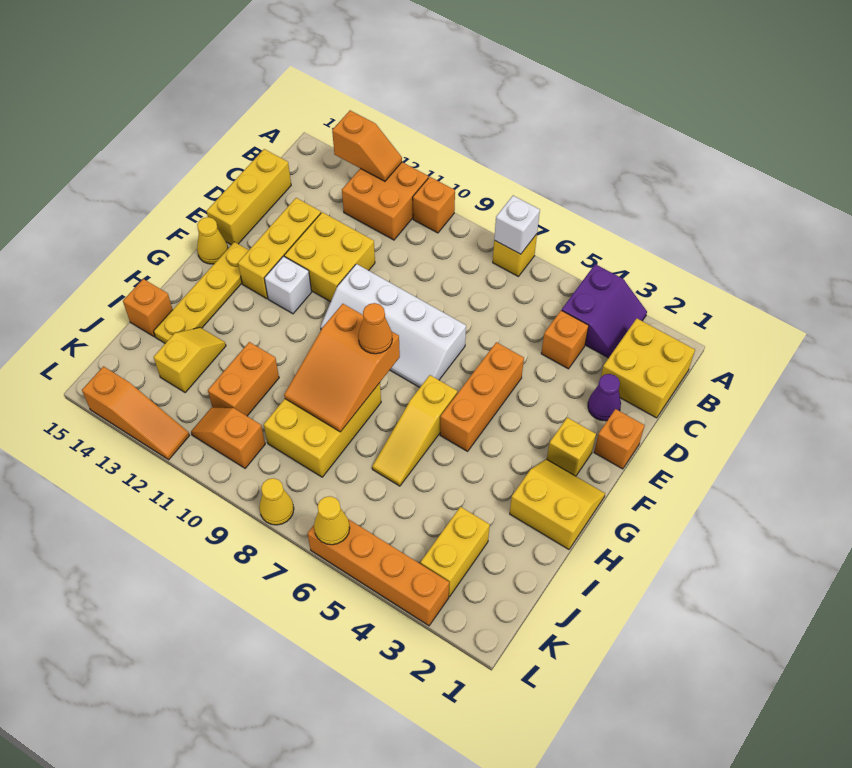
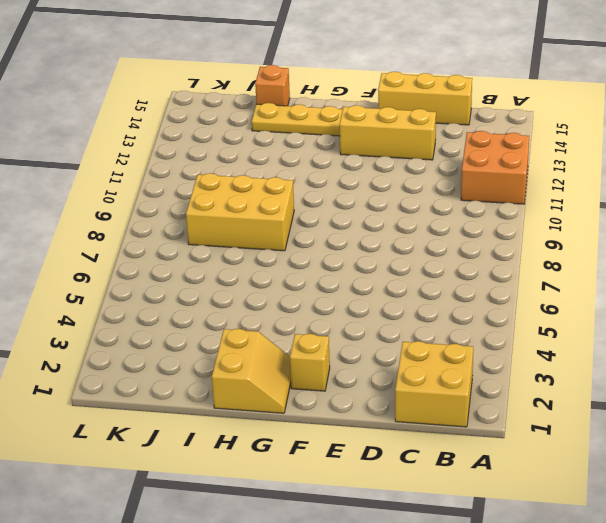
none -> purple slope A3:B4 level 1 top 4
none -> yellow brick A7 level 1
none -> orange brick A10 level 1
none -> orange brick C4 level 1

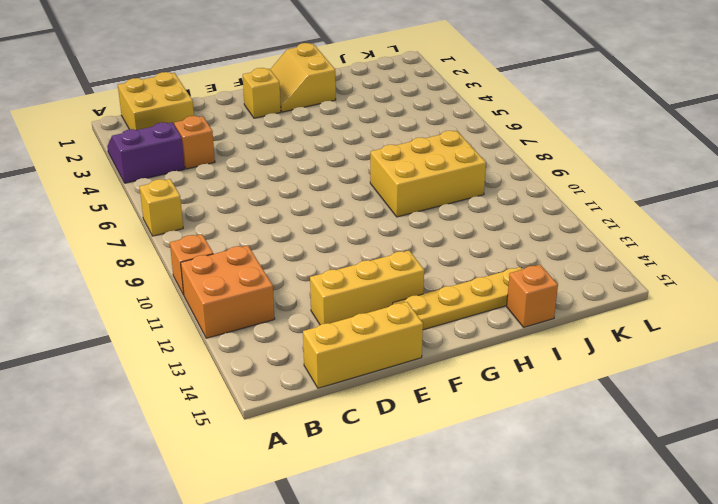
none -> purple cone D2 level 1
none -> yellow brick D11:E12 level 1
none -> orange brick E1 level 1
none -> orange brick E5:G5 level 1

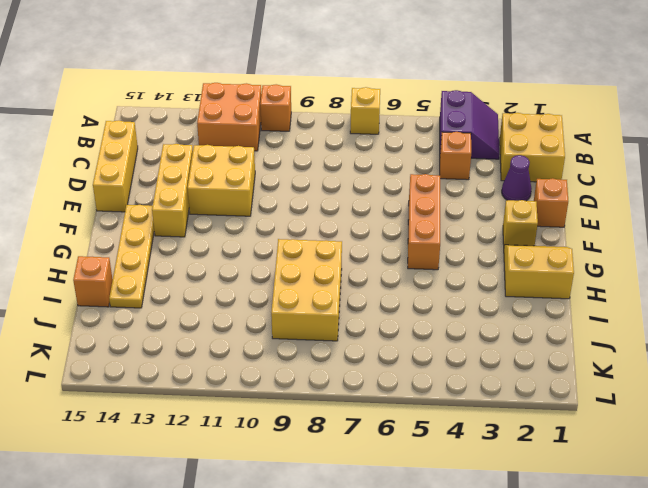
none -> white slope E7:F10 level 1 top E
none -> white brick F12 level 1
none -> yellow cone F15 level 1
none -> yellow slope G6:I6 level 1 top G

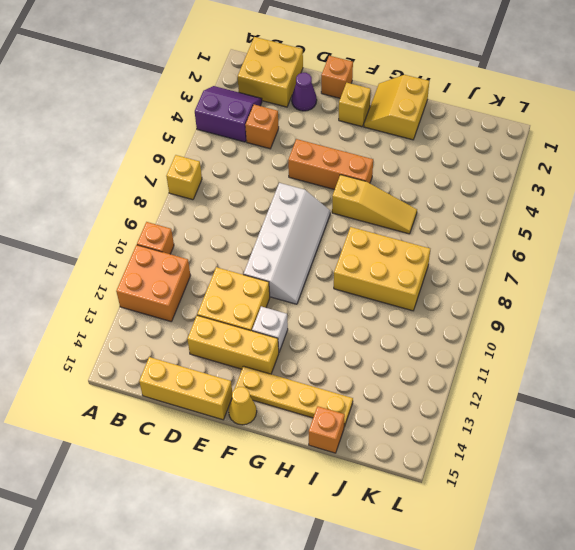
none -> orange brick I11:J11 level 1
none -> yellow slope I13:J13 level 1 top J
none -> yellow brick J3:K3 level 1
none -> orange slope K10:K11 level 1 top 10

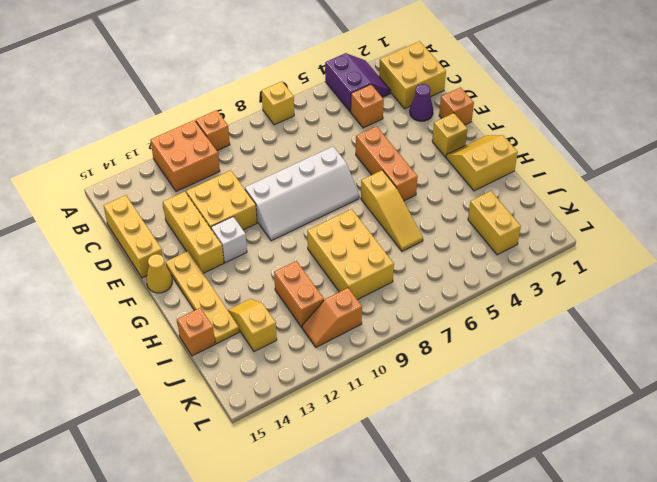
none -> orange brick L3:L6 level 1
none -> yellow cone L8 level 1
none -> orange slope L12:L14 level 1 top 14
none -> white brick A7 level 2

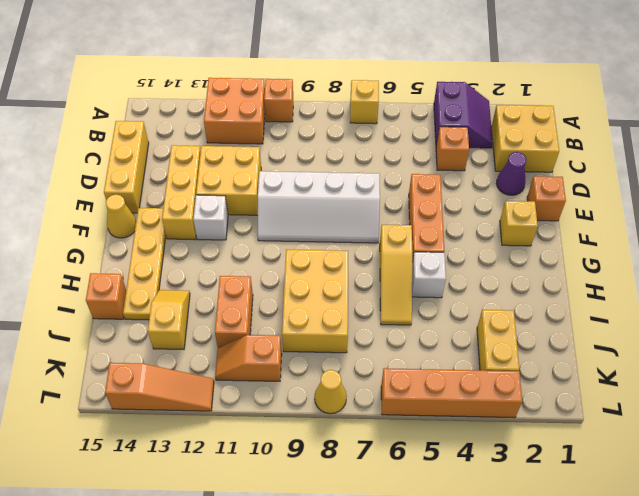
white brick H5 level 1 -> white brick A7 level 2
none -> yellow slope G1:H2 level 1 top H
none -> orange slope A12:A13 level 2 top 13
none -> orange slope G8:I9 level 2 top G
none -> yellow cone L6 level 2

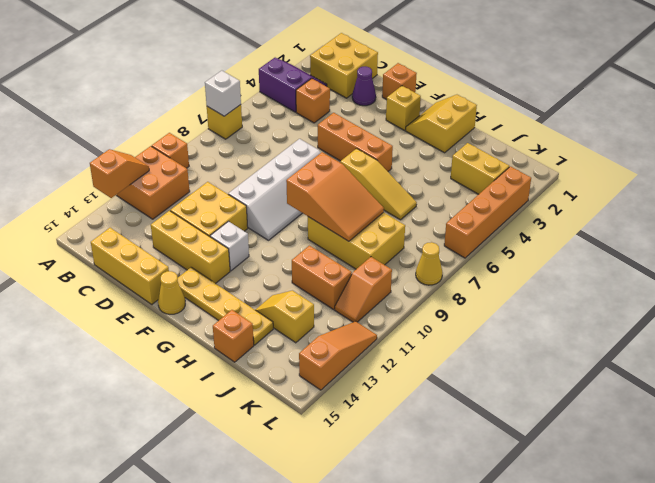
none -> yellow cone L6 level 2
none -> orange cone G8 level 3

